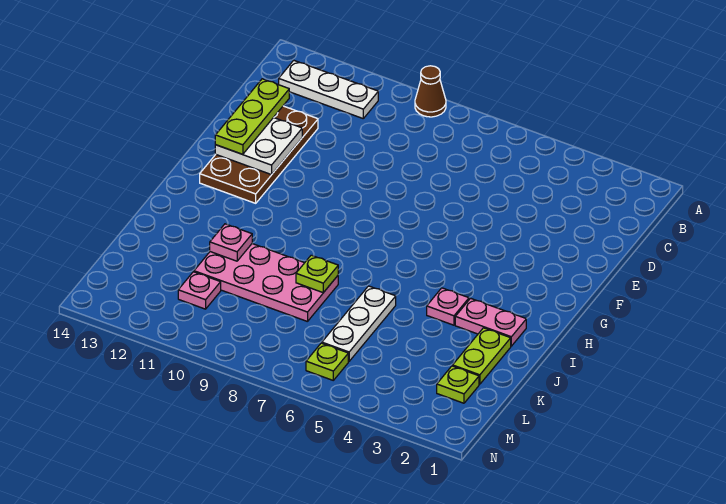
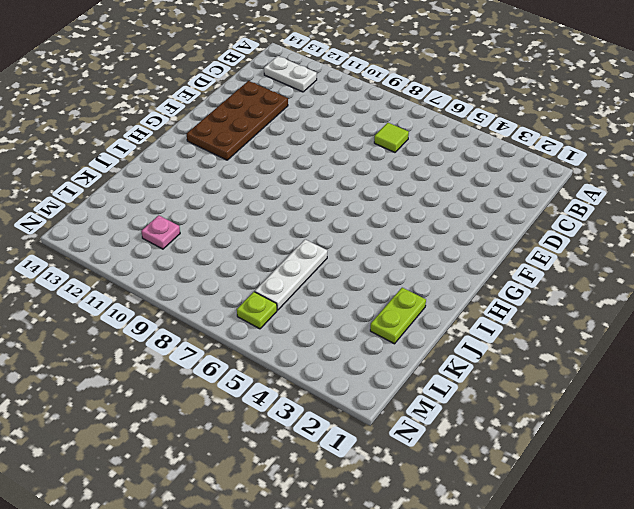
white plate B12:B13 level 1 -> white plate B11:B13 level 1
lime tile C7 level 1 -> none
none -> brown cone A9 level 1
none -> pink plate I2:I3 level 1
none -> pink plate I4 level 1

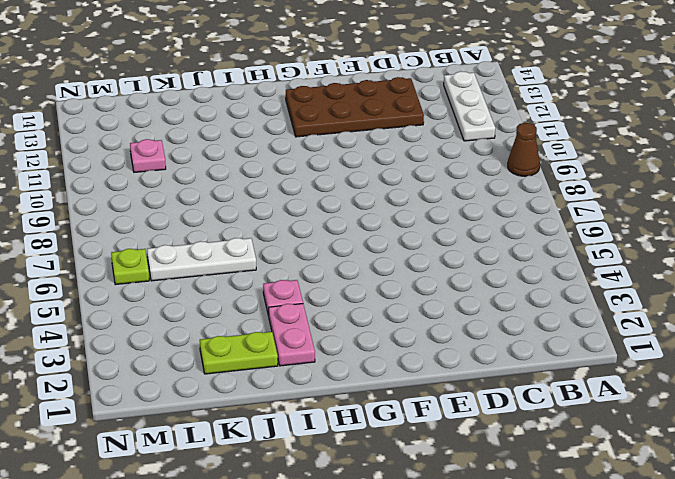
none -> pink plate J8:K11 level 1
none -> lime plate L2 level 1
none -> white plate E12:F13 level 2

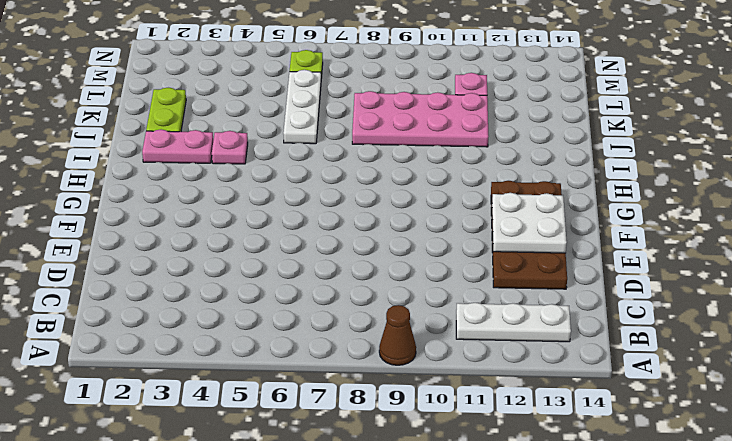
none -> lime plate L2 level 1
none -> lime plate J8 level 2
none -> pink plate J11 level 2

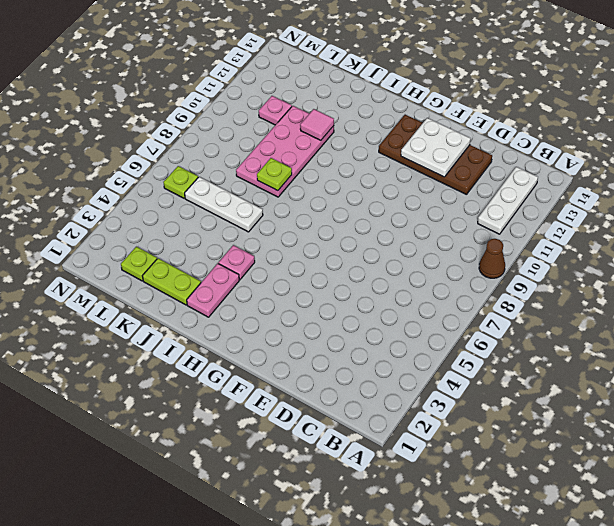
pink tile J11 level 2 -> pink plate J11 level 2
none -> lime plate D13:F13 level 3

